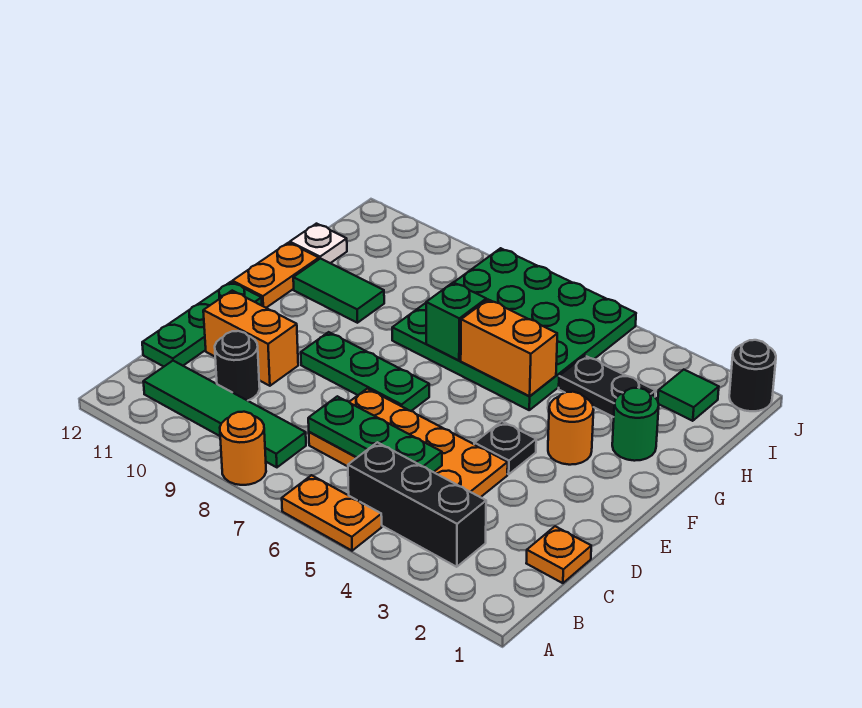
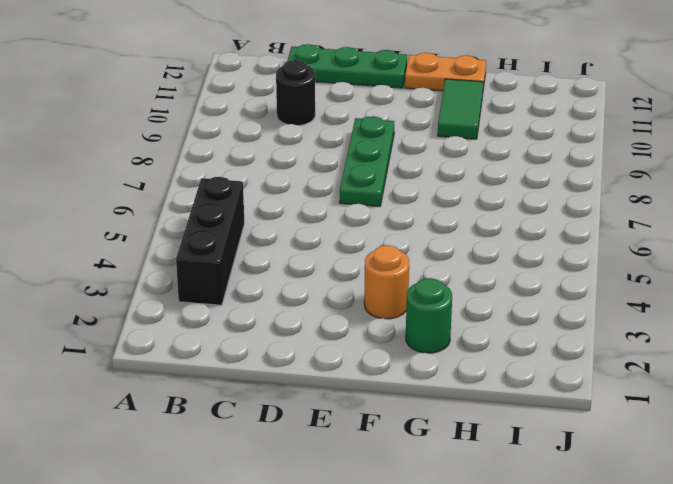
none -> orange plate A5:A6 level 1
none -> orange round brick A8 level 1
none -> green tile B8:B11 level 1

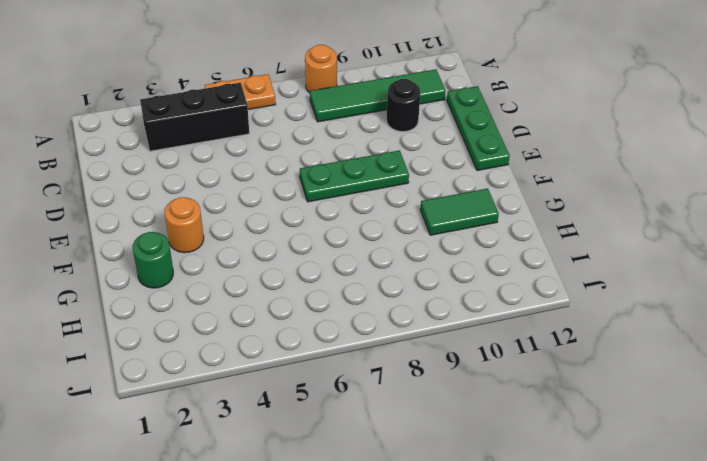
none -> orange plate C1 level 1
none -> orange plate C4:D7 level 1
none -> orange brick D10:D11 level 1

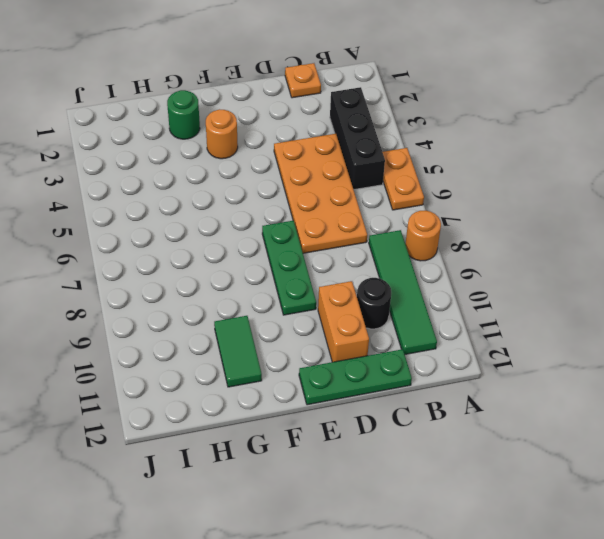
none -> black plate E4 level 1
none -> orange plate F12:G12 level 1
none -> green plate G5:J8 level 1

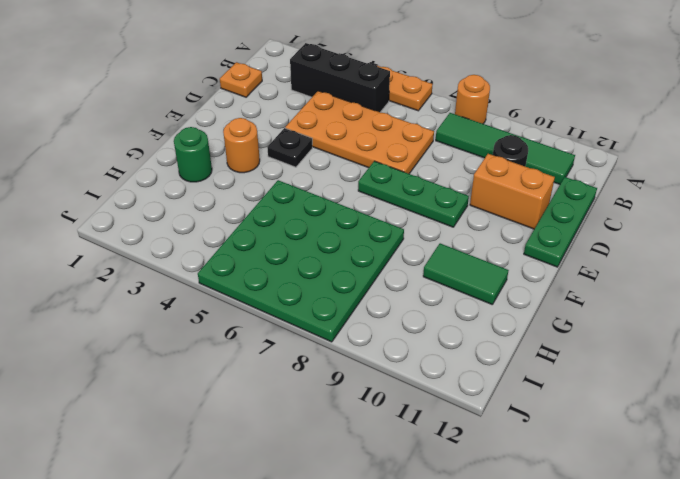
none -> orange plate F12:G12 level 1
none -> black plate H3:H4 level 1
none -> white plate H12 level 1

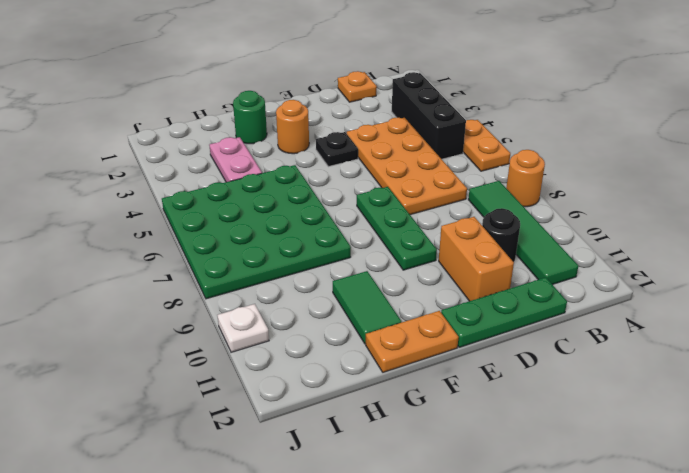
pink plate H3:H4 level 1 -> black plate H3:H4 level 1
white plate J10 level 1 -> white plate H12 level 1
none -> green tile I2 level 1
none -> black round brick J1 level 1
none -> green plate C5:C7 level 2

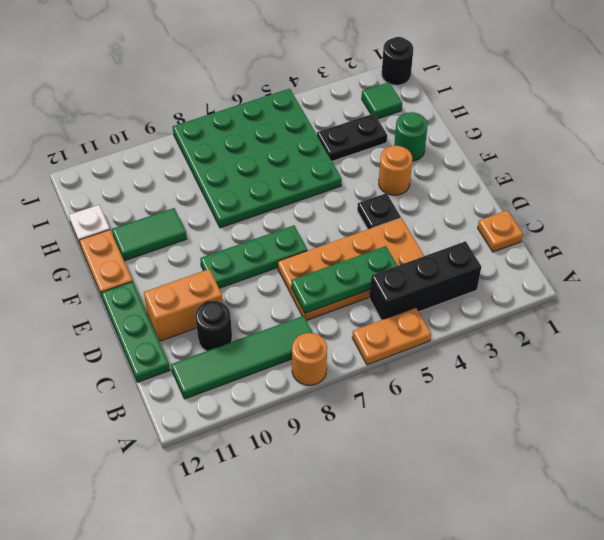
none -> orange brick G5:G6 level 2
none -> green brick G7 level 2

